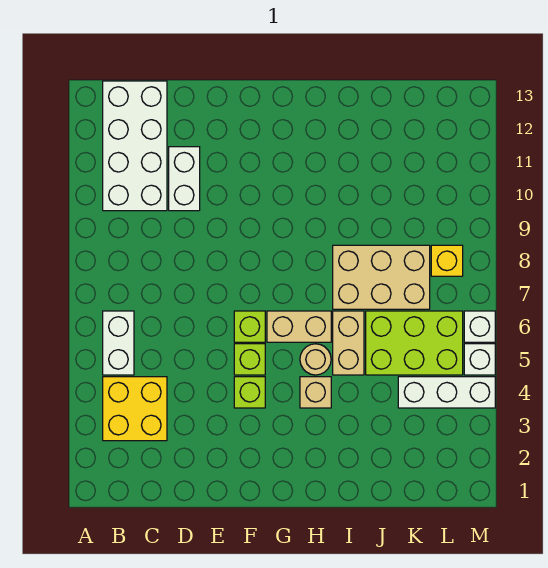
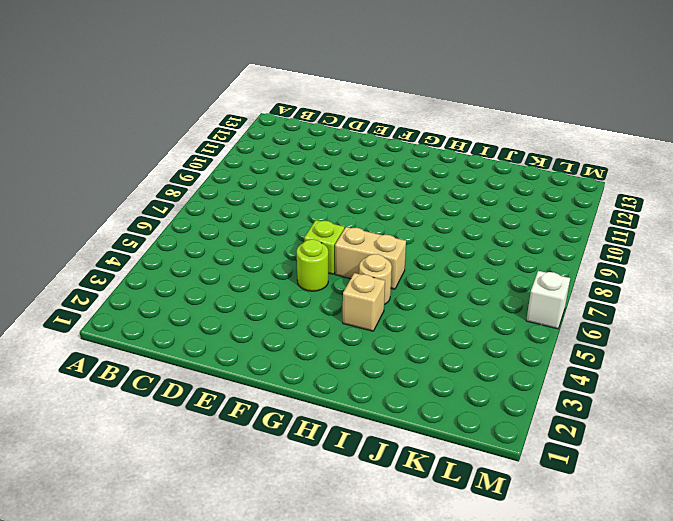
lime round brick F5 level 1 -> lime brick F5 level 1
none -> yellow brick B3:C4 level 1
none -> white brick B5:B6 level 1
none -> white brick B10:C13 level 1

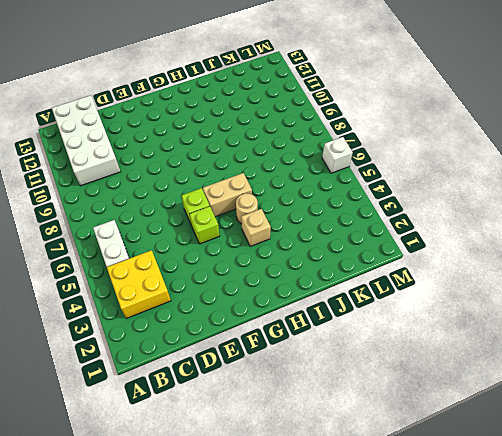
none -> white brick D10:D11 level 1
none -> lime brick F4 level 1
none -> tan brick I5:I6 level 1

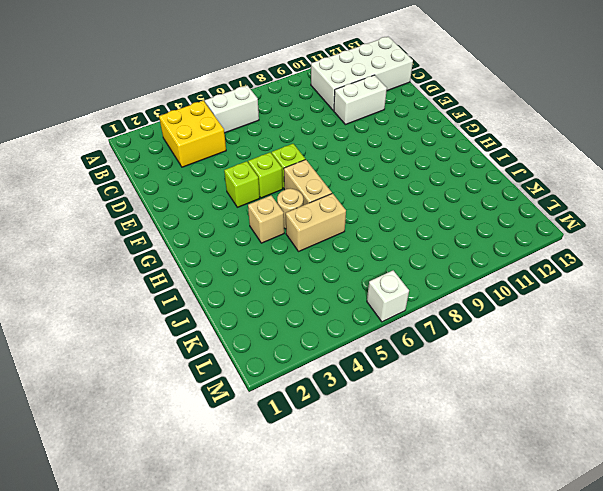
none -> tan brick I7:K8 level 1
none -> lime brick J5:L6 level 1
none -> white brick K4:M4 level 1

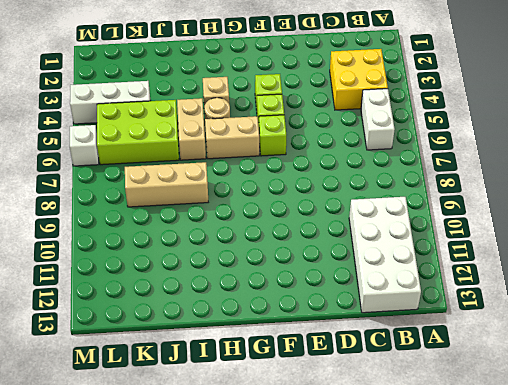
tan brick I8:K8 level 1 -> tan brick I7:K8 level 1
none -> white brick D10:D11 level 1
none -> yellow brick L8 level 1
none -> white brick M5 level 1

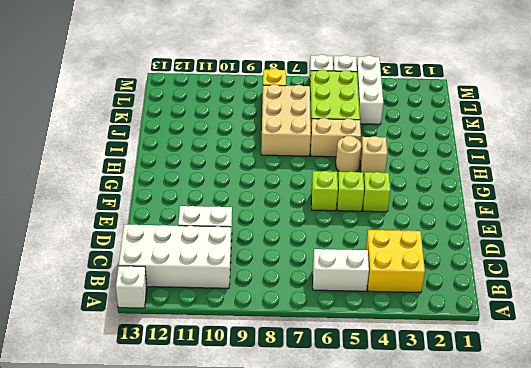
white brick A13 level 1 -> none
none -> tan brick G6:H6 level 1

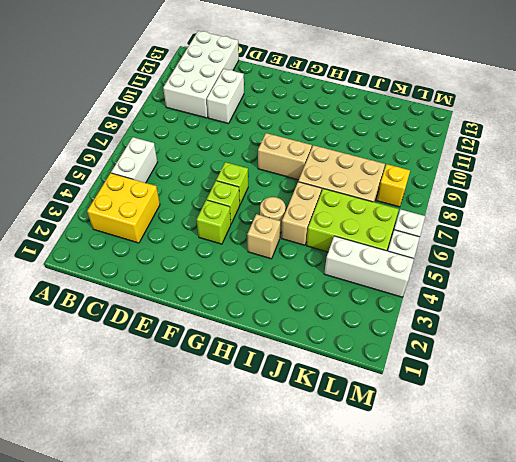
tan brick G8:H8 level 1 -> tan brick G6:H6 level 1

